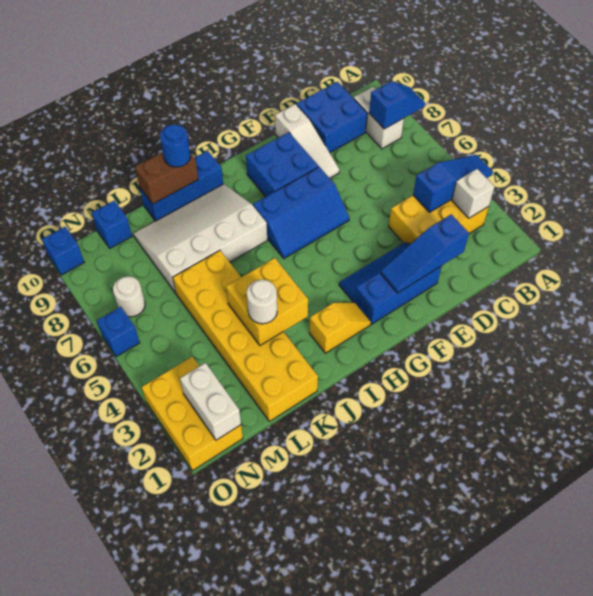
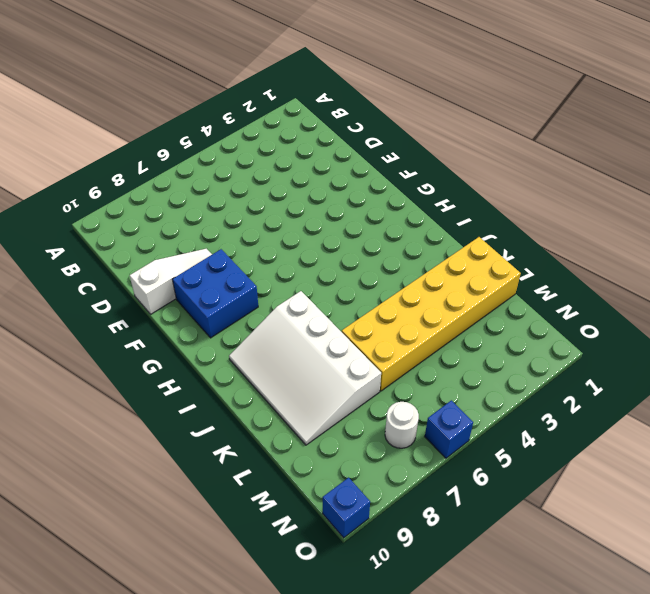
none -> yellow brick B3:D4 level 1
none -> white brick B8:B9 level 1
none -> blue brick C9:D10 level 1

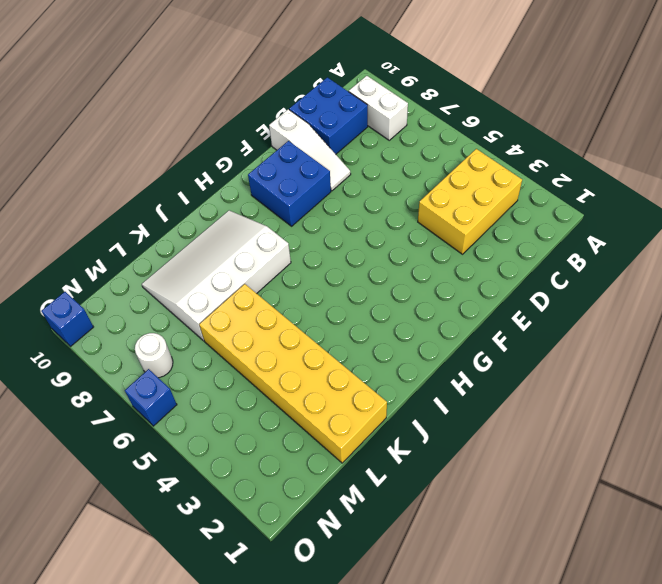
none -> blue slope E2:G3 level 1 top 2
none -> blue slope F6:H7 level 1 top 7
none -> yellow slope H2:I2 level 1 top I

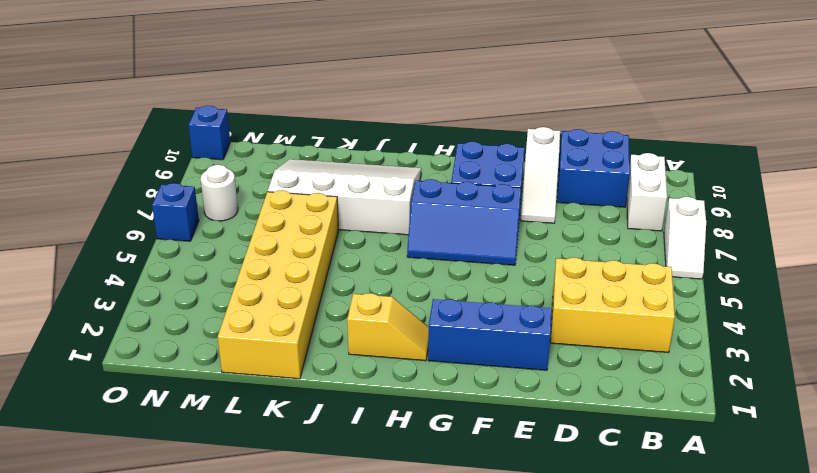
white slope A6:A7 level 1 top 7 -> none
none -> blue brick I10:K10 level 1
none -> blue brick M10 level 1
none -> yellow brick N1:O3 level 1

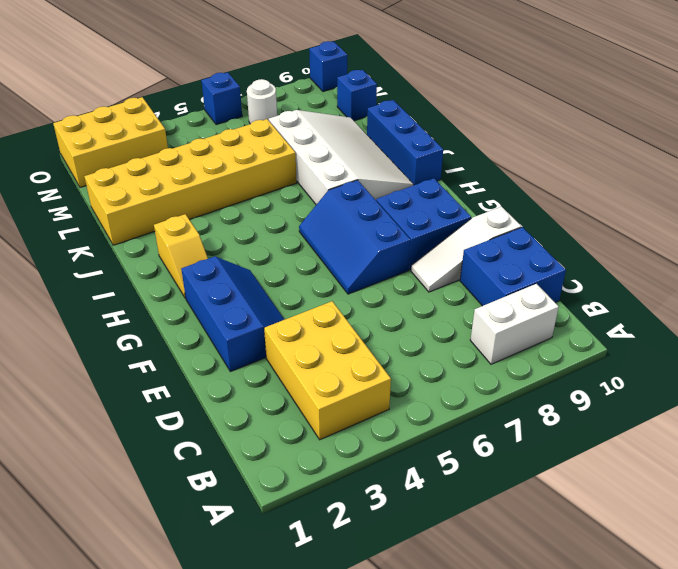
none -> blue slope A4:C4 level 2 top C
none -> blue slope A8:B8 level 2 top B
none -> white brick B3 level 2

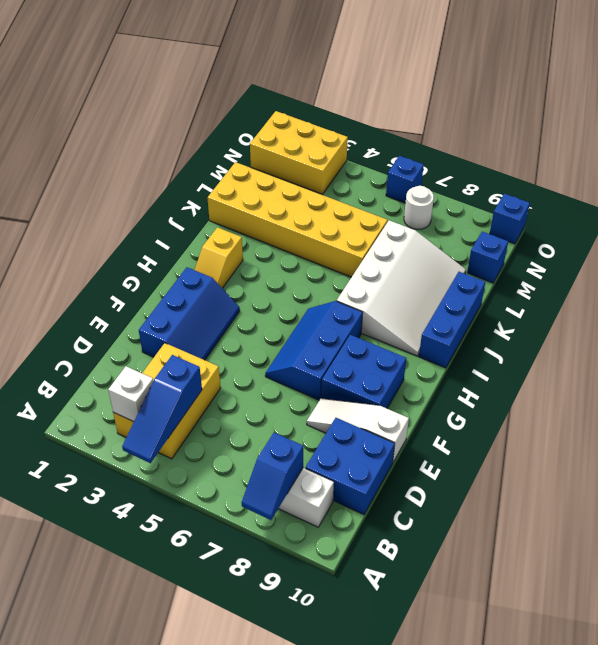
none -> blue slope D2:F2 level 2 top D
none -> yellow brick J3:K4 level 2
none -> brown brick J10:K10 level 2

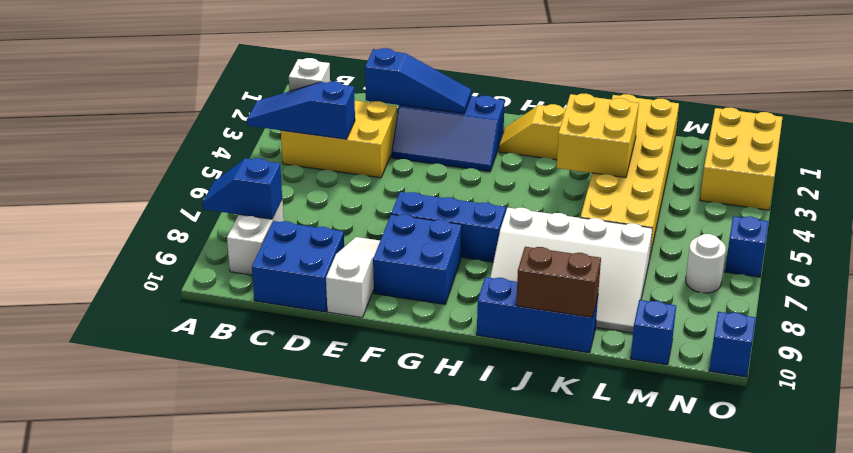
none -> white brick N1:N2 level 2
none -> blue round brick J10 level 3
none -> white round brick K3 level 3

